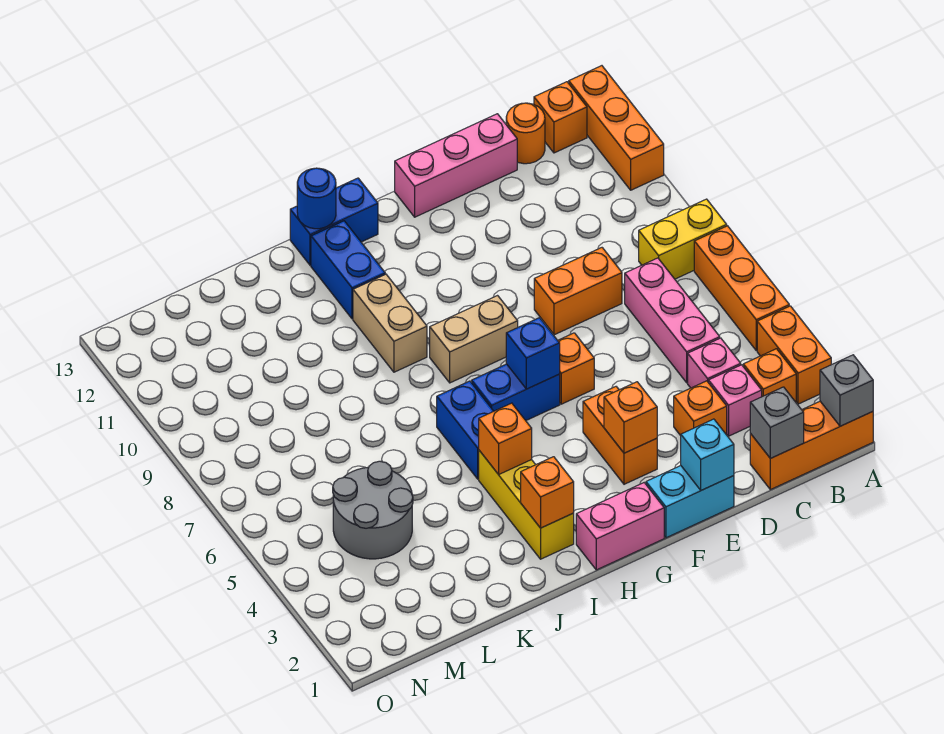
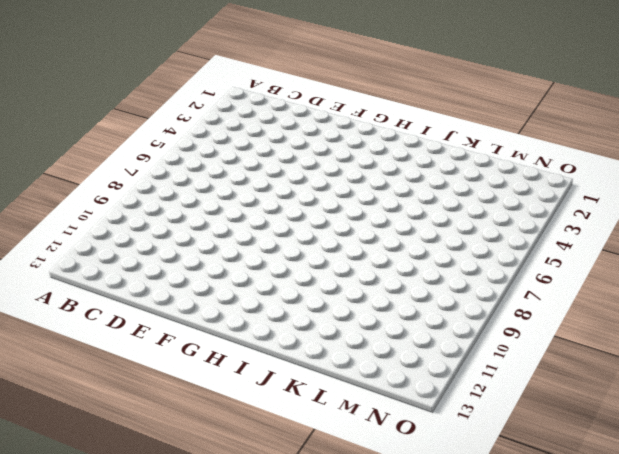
none -> orange brick A1:C1 level 1
none -> orange brick A3:A4 level 1
none -> orange brick A5:A7 level 1
none -> yellow brick A8:B8 level 1

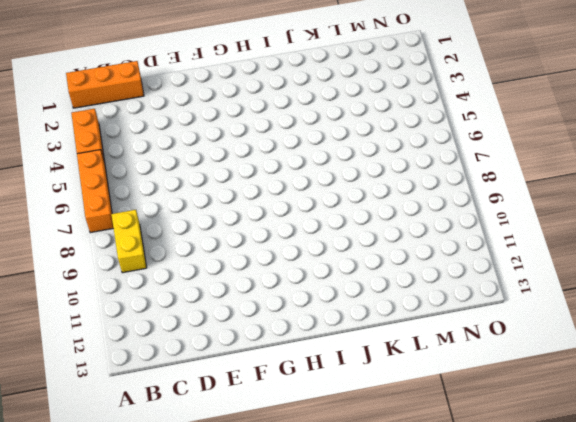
yellow brick B8:B9 level 1 -> yellow brick A8:B8 level 1
none -> orange brick A11:A13 level 1
none -> orange brick B3 level 1
none -> orange brick B13 level 1
none -> pink brick C3 level 1

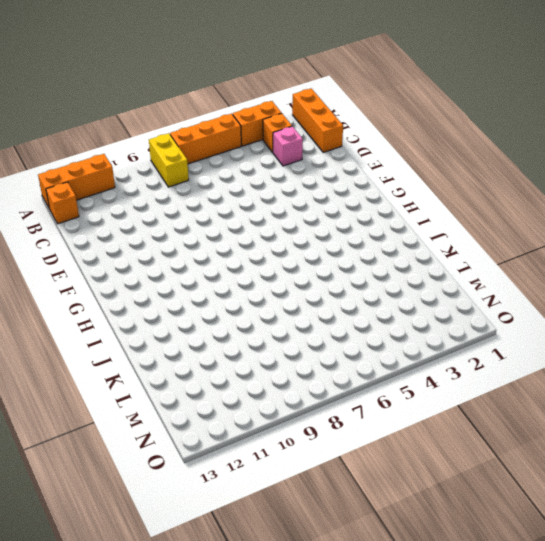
none -> pink brick C4 level 1
none -> pink brick C5:C7 level 1
none -> orange round brick C13 level 1
none -> orange brick D3 level 1

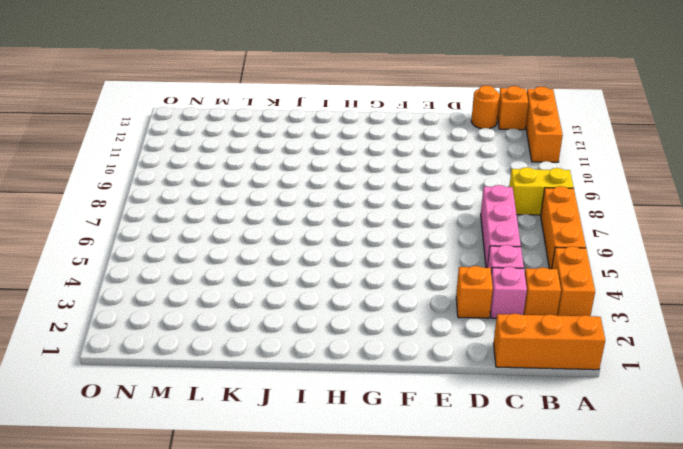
none -> orange brick D8:E8 level 1
none -> pink brick D13:F13 level 1
none -> cyan brick E1:F1 level 1
none -> orange brick F3:F4 level 1

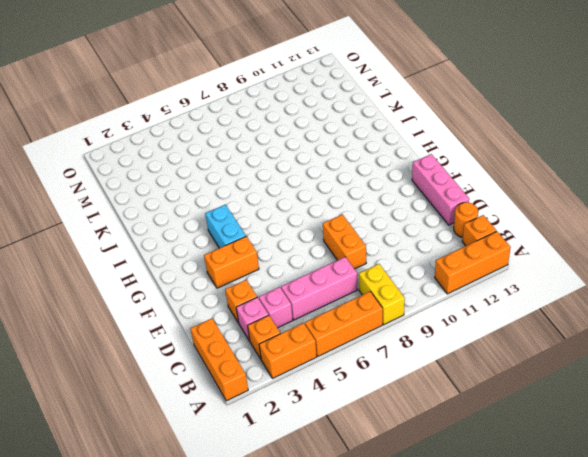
cyan brick G4:H4 level 1 -> cyan brick E1:F1 level 1
none -> orange brick F6 level 1
none -> pink brick G1:H1 level 1
none -> blue brick G6:H6 level 1
none -> tan brick G8:H8 level 1

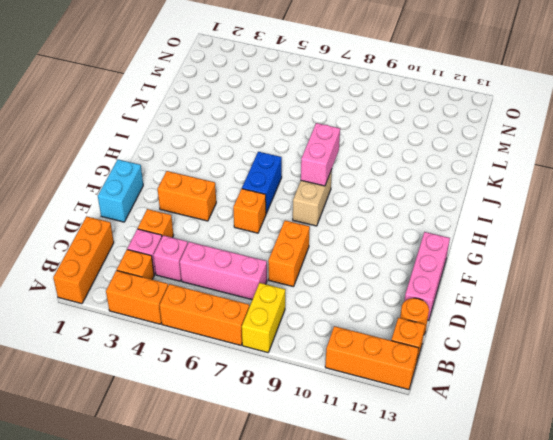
pink brick H8:I8 level 2 -> pink brick G1:H1 level 1
none -> blue brick H13:I13 level 1
none -> yellow brick I2:I4 level 1
none -> blue brick I5:I6 level 1
none -> tan brick I9:I10 level 1

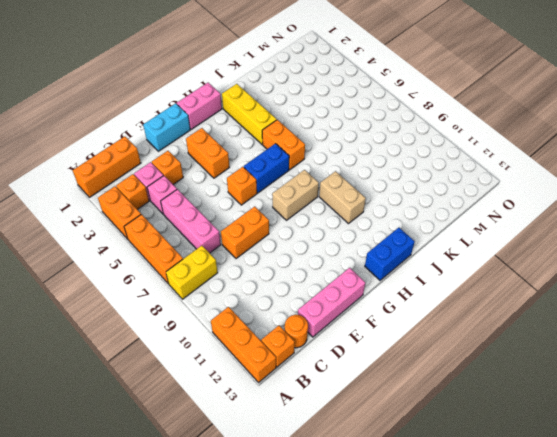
orange brick I5:I6 level 1 -> blue brick I5:I6 level 1
none -> blue brick I11:I12 level 1
none -> grey round brick L4:M5 level 1
none -> grey brick A1 level 2
none -> grey brick C1 level 2

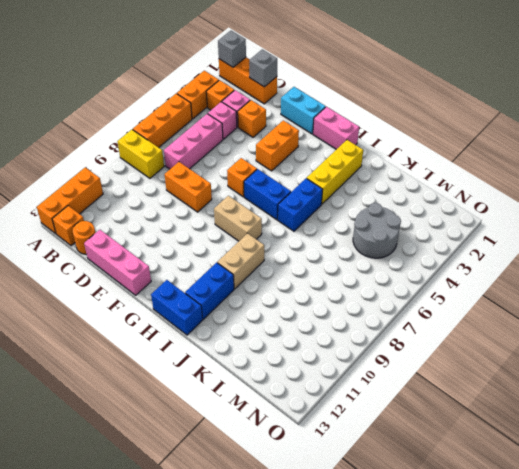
none -> cyan brick E1 level 2
none -> orange brick F3 level 2
none -> blue brick G6 level 2
none -> orange brick I2 level 2

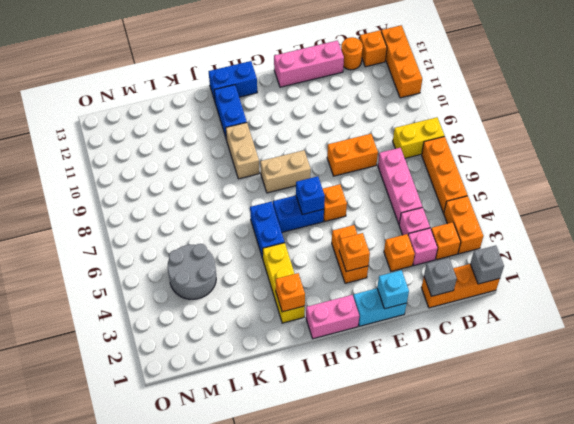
none -> orange brick I4 level 2
none -> blue round brick I13 level 2

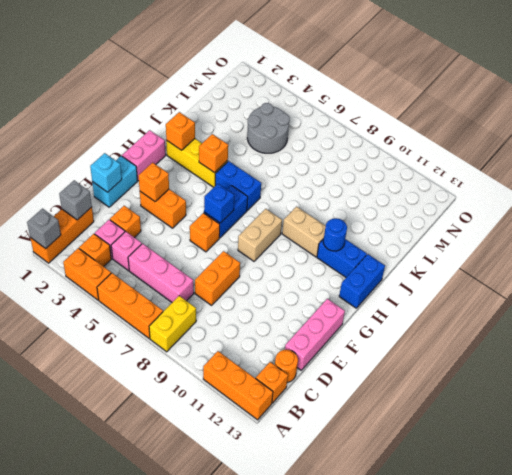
blue round brick I11 level 2 -> blue round brick I13 level 2

